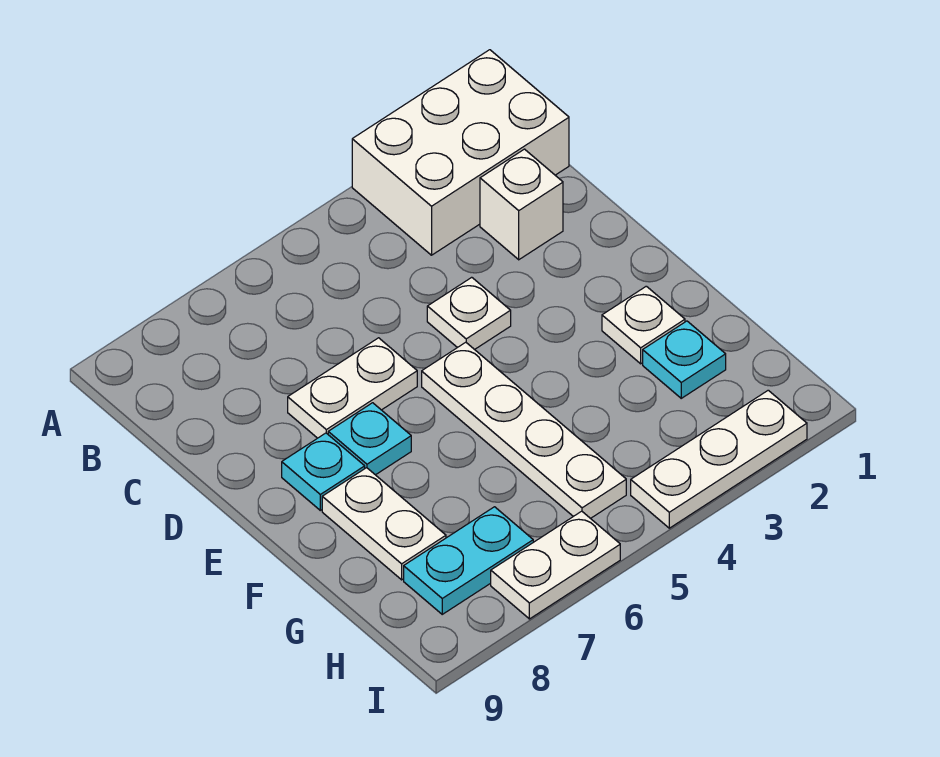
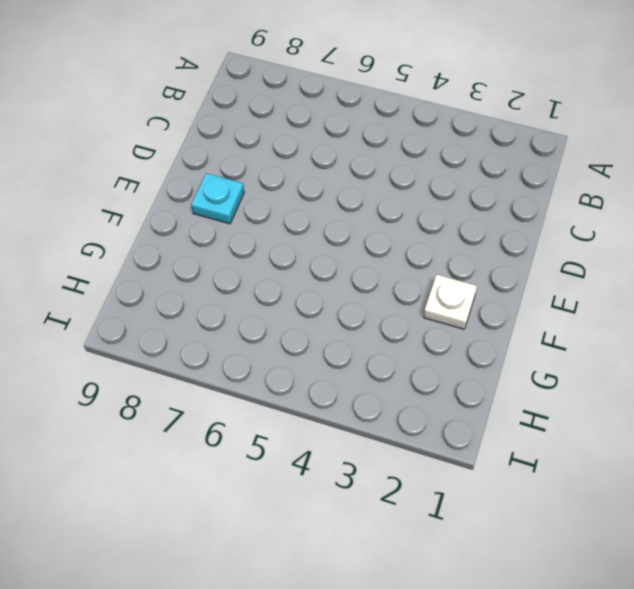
none -> white brick A1:B3 level 1
none -> white brick C2 level 1
none -> white plate D4 level 1

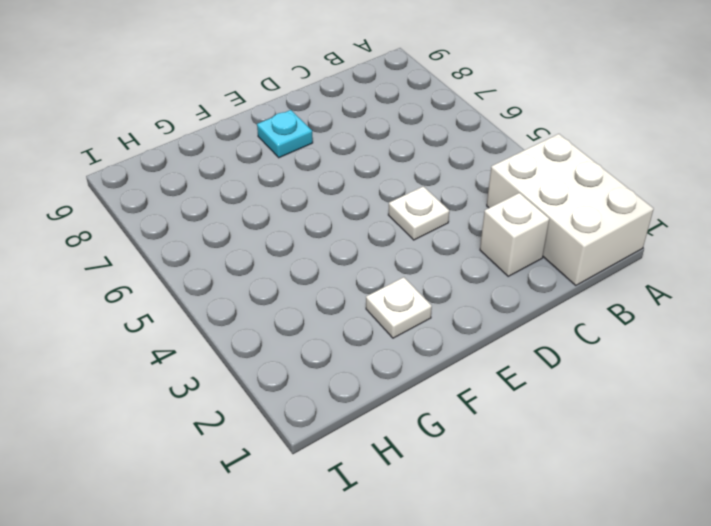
none -> white plate D6:D7 level 1
none -> white plate E5:H5 level 1
none -> cyan plate E7 level 1

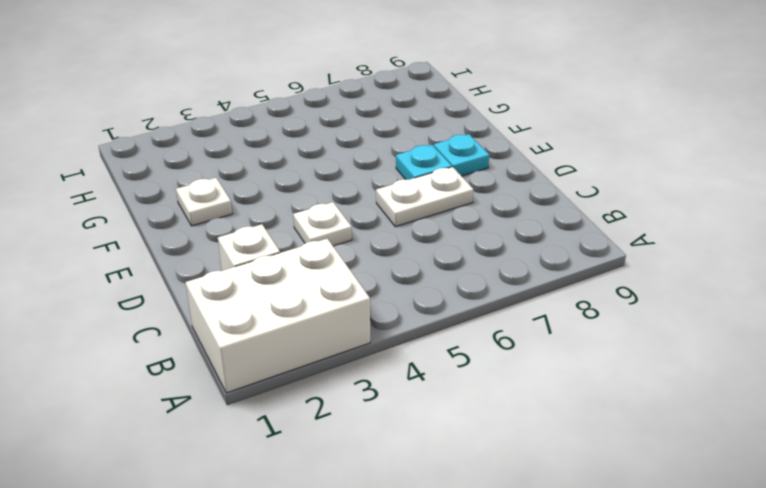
none -> white plate E5:H5 level 1
none -> white plate F8:G8 level 1
none -> cyan plate G2 level 1

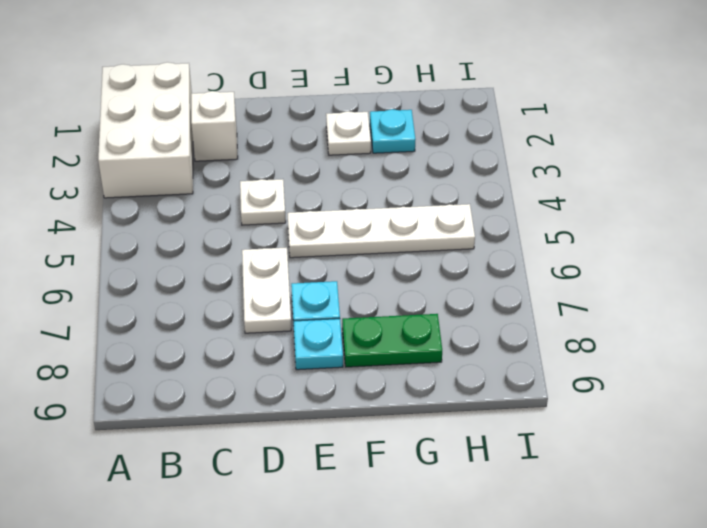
green plate F8:G8 level 1 -> white plate F8:G8 level 1
none -> cyan plate H7:H8 level 1
none -> white plate I2:I4 level 1
none -> white plate I6:I7 level 1

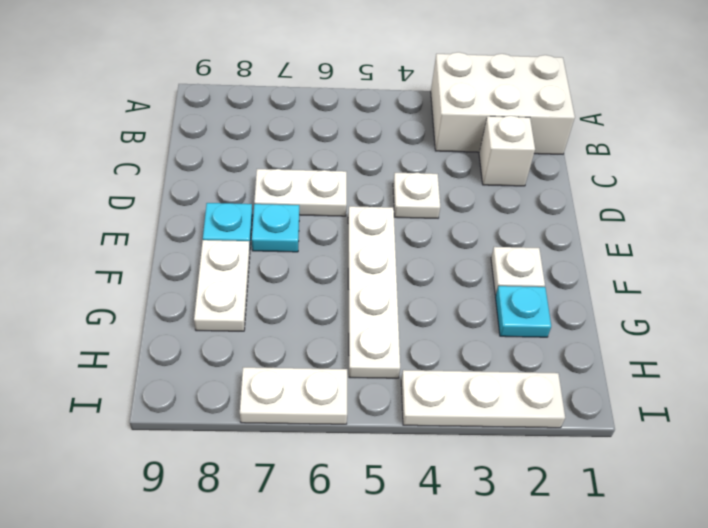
none -> cyan plate H7:H8 level 1

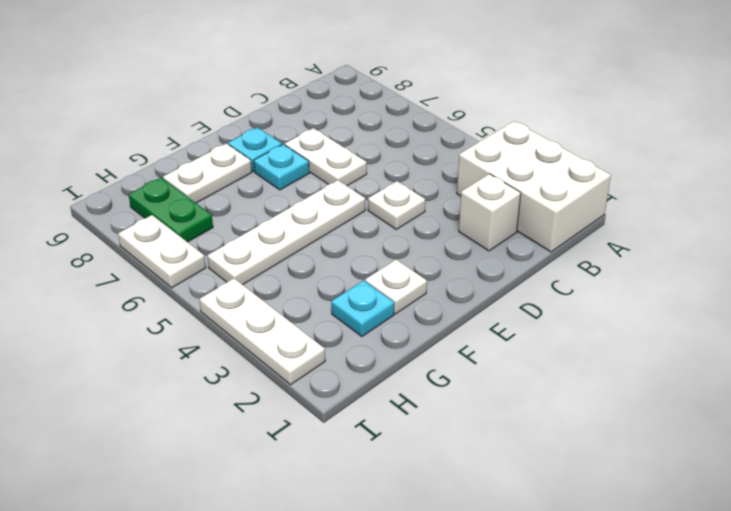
green plate H7:H8 level 1 -> cyan plate H7:H8 level 1

